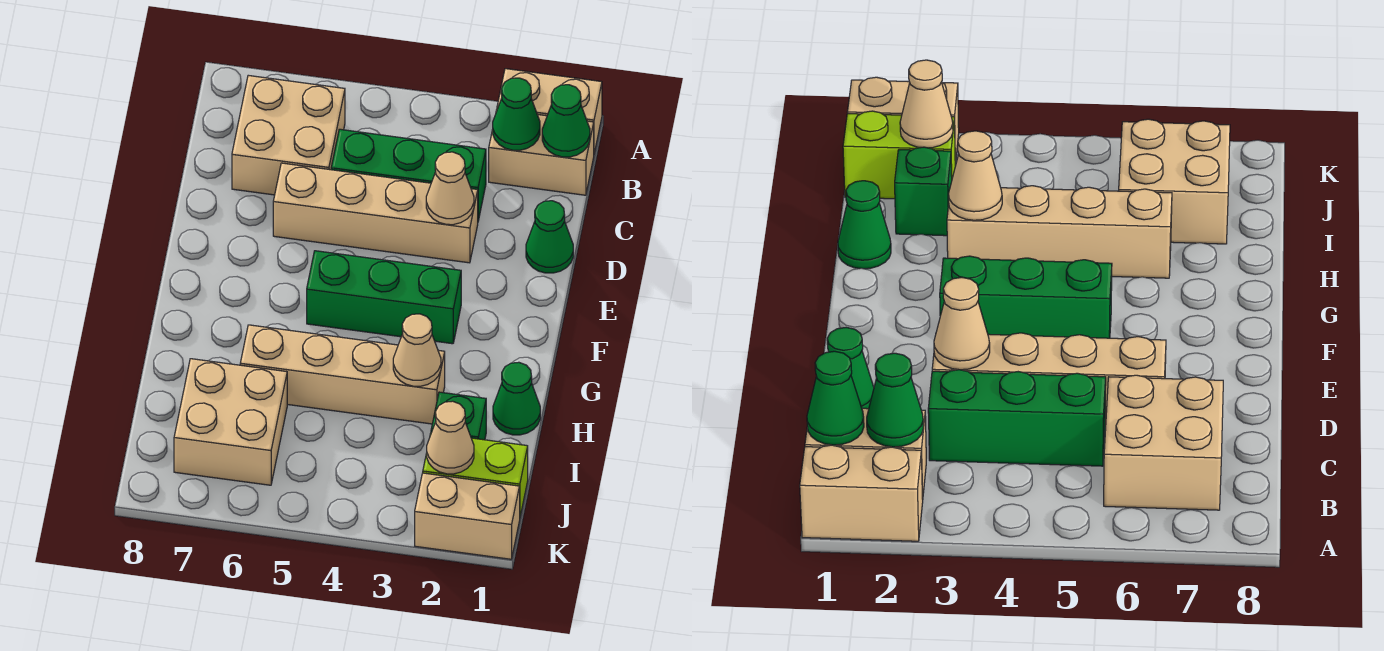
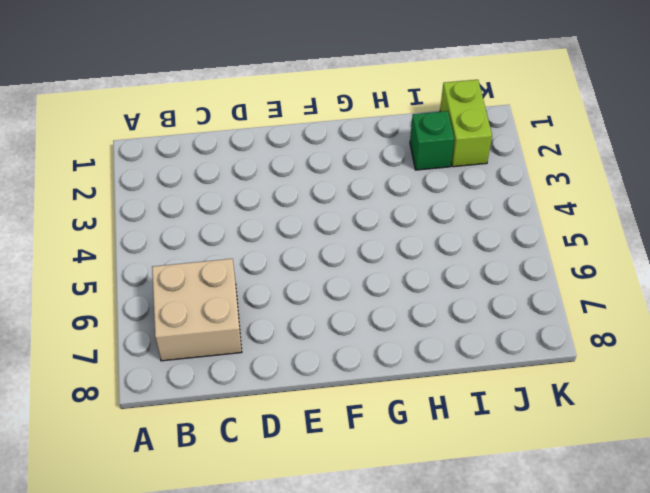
none -> tan brick A1:A2 level 1
none -> tan brick B1:B2 level 1
none -> green brick C3:C5 level 1

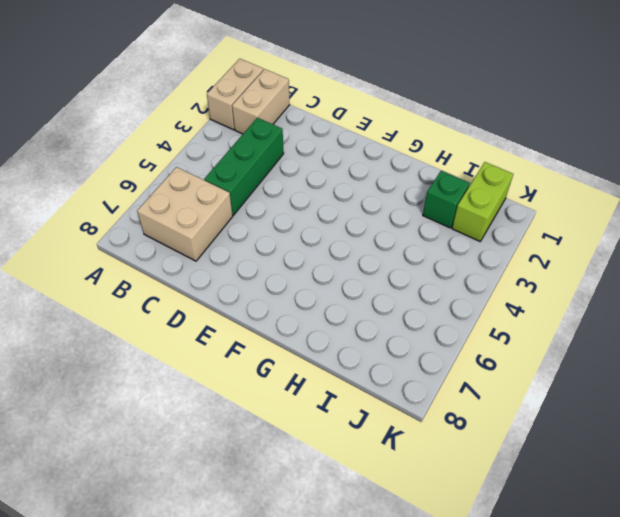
none -> green cone D1 level 1
none -> tan brick D3:D6 level 1
none -> green brick F3:F5 level 1

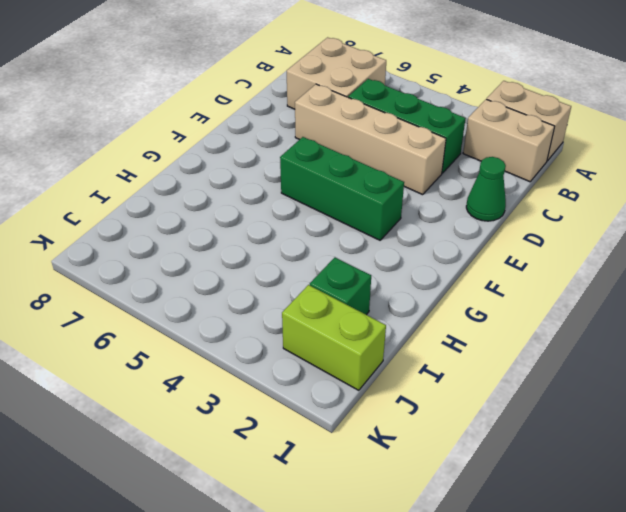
none -> green cone H1 level 1
none -> tan brick H3:H6 level 1
none -> tan brick I6:J7 level 1

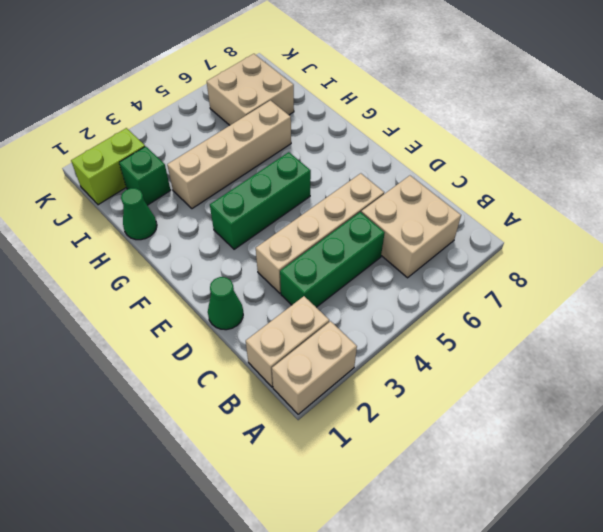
none -> tan brick K1:K2 level 1
none -> green cone B1 level 2
none -> green cone B2 level 2

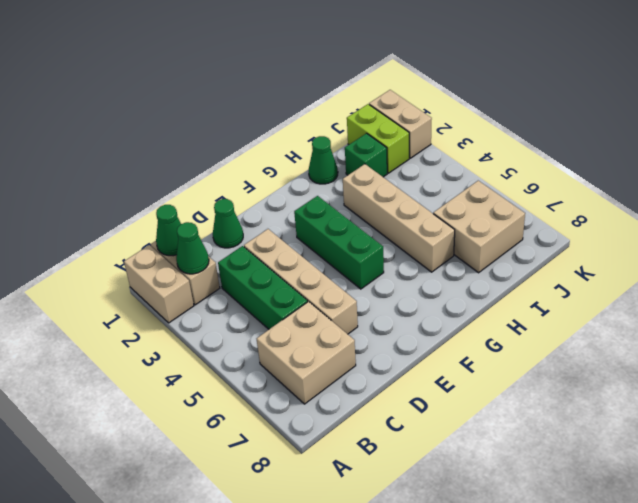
none -> tan cone D3 level 2
none -> tan cone H3 level 2
none -> tan cone J2 level 2

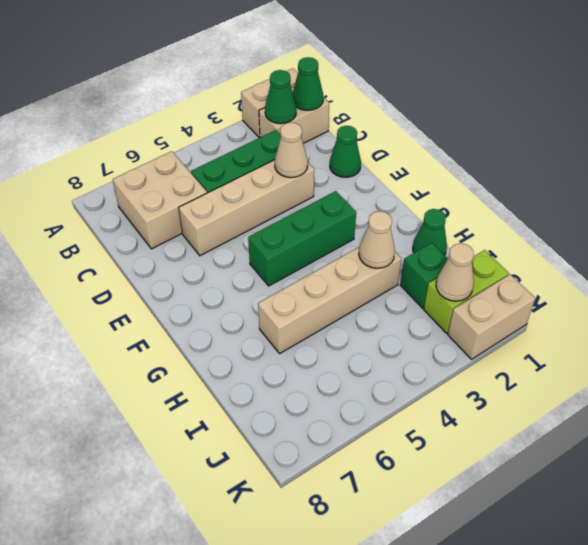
none -> tan brick I6:J7 level 1

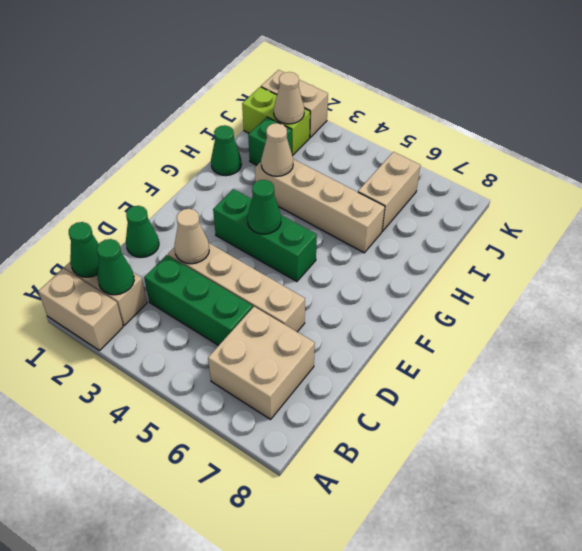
green cone F4 level 2 -> none
tan brick I6:J6 level 1 -> tan brick I6:J7 level 1

